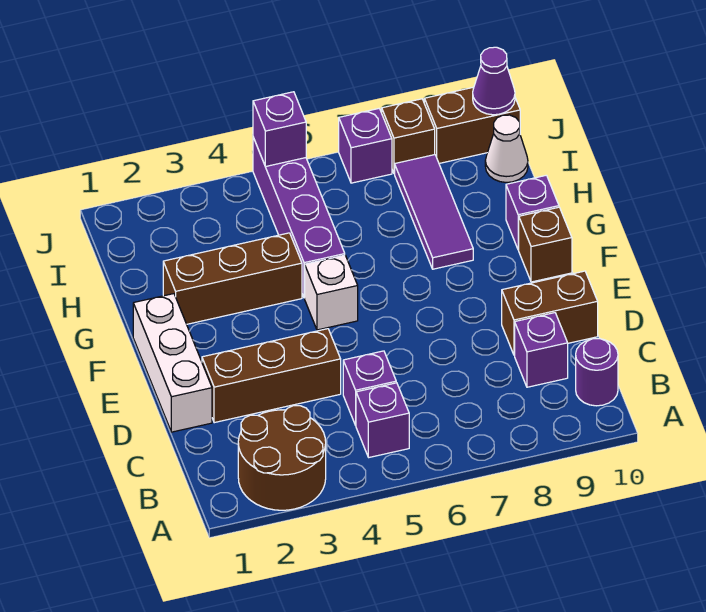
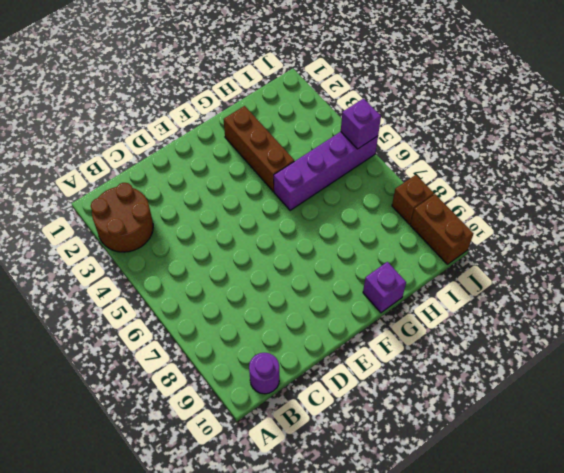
none -> purple brick B5 level 1
none -> purple brick C5 level 1
none -> purple brick C9 level 1

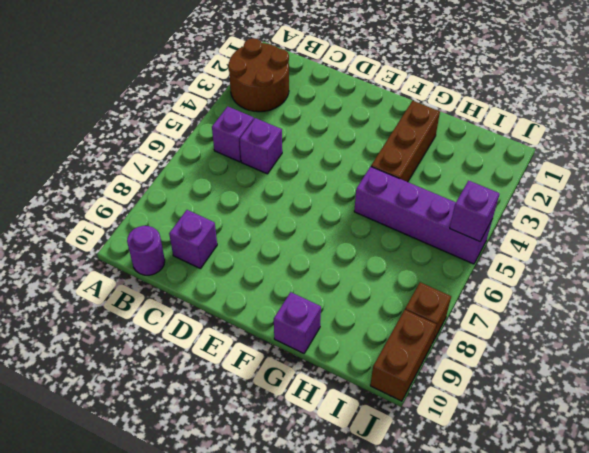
none -> white brick D1:F1 level 1
none -> brown brick D2:D4 level 1
none -> brown brick D9:D10 level 1

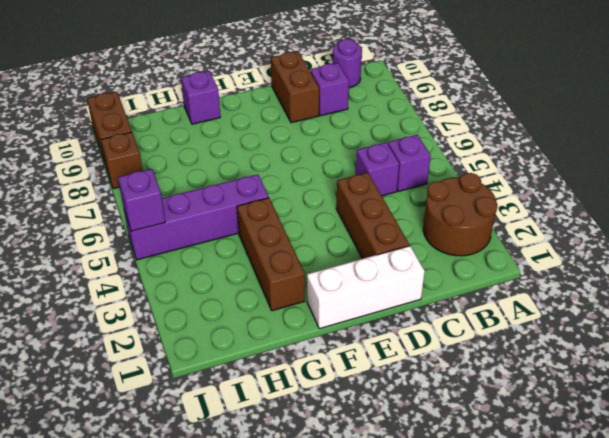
none -> white brick F5 level 1
none -> brown brick F10 level 1
none -> purple tile G8:I8 level 1

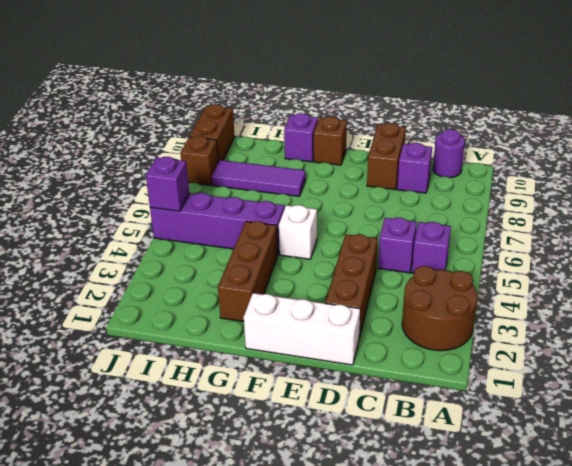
none -> white cone I10 level 1
none -> purple brick J7 level 1
none -> purple cone J10 level 2

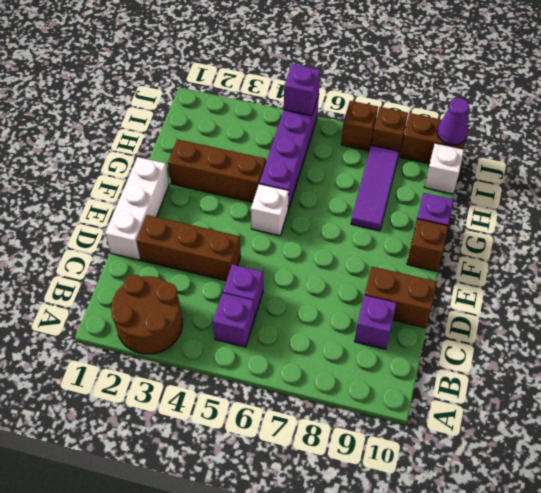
white brick I10 level 1 -> white cone I10 level 1
brown brick J7 level 1 -> purple brick J7 level 1
none -> purple round brick B10 level 1

